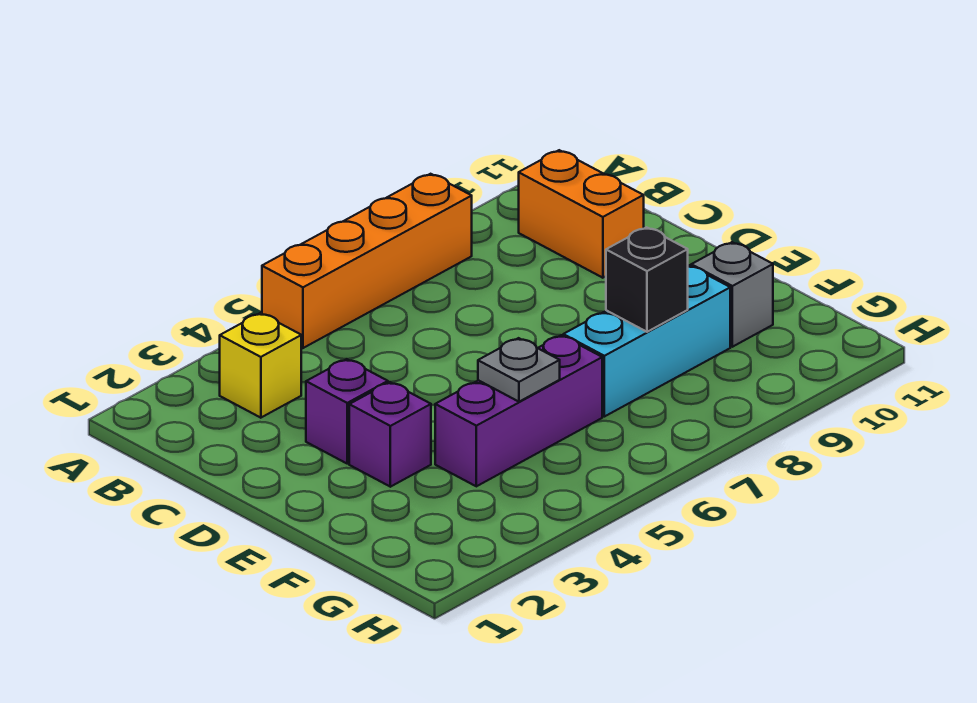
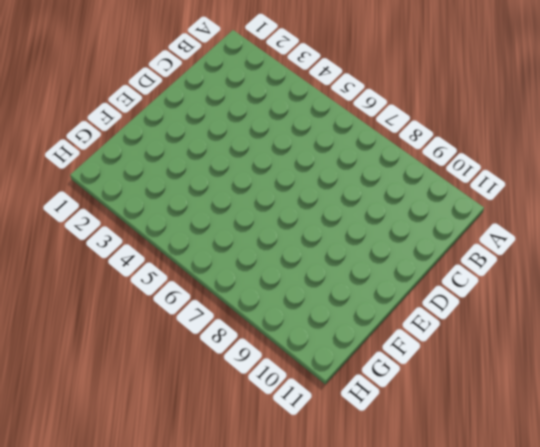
none -> orange brick A5:A8 level 1
none -> yellow brick B3 level 1

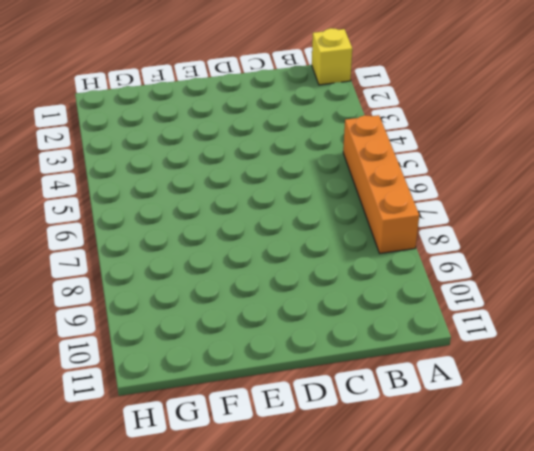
yellow brick A1 level 1 -> yellow brick B3 level 1
none -> orange brick B10:C10 level 1
none -> purple brick D3 level 1

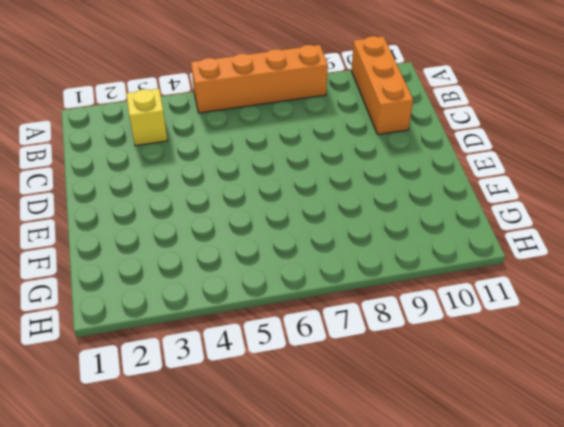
orange brick A10:C10 level 1 -> orange brick B10:C10 level 1
none -> purple brick D3 level 1
none -> purple brick E3 level 1

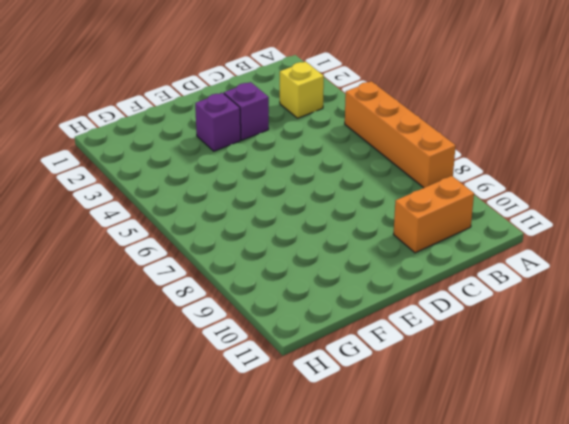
none -> purple brick F4:F6 level 1
none -> cyan brick F7:F9 level 1

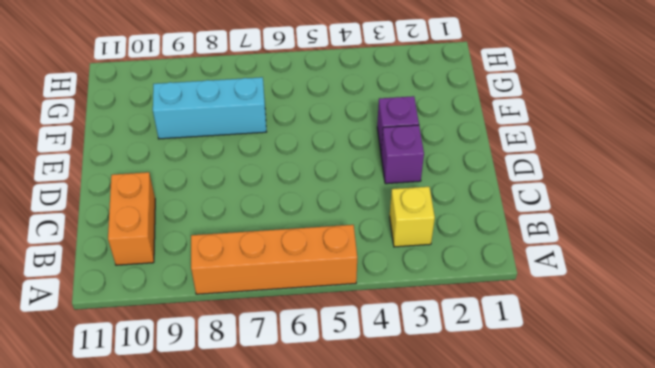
none -> purple brick F4:F6 level 1
none -> grey brick F10 level 1

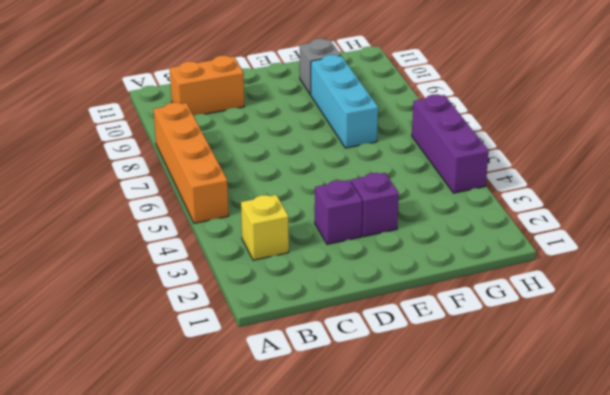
purple brick H4:H6 level 1 -> purple brick F4:F6 level 1
none -> grey plate F5 level 2
none -> black brick F8 level 2

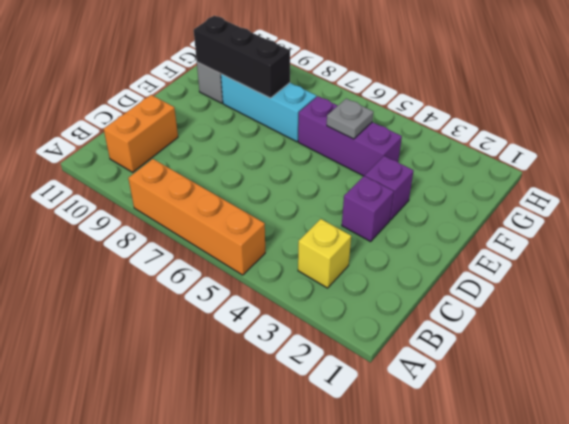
black brick F8:F10 level 2 -> black brick F8 level 2

